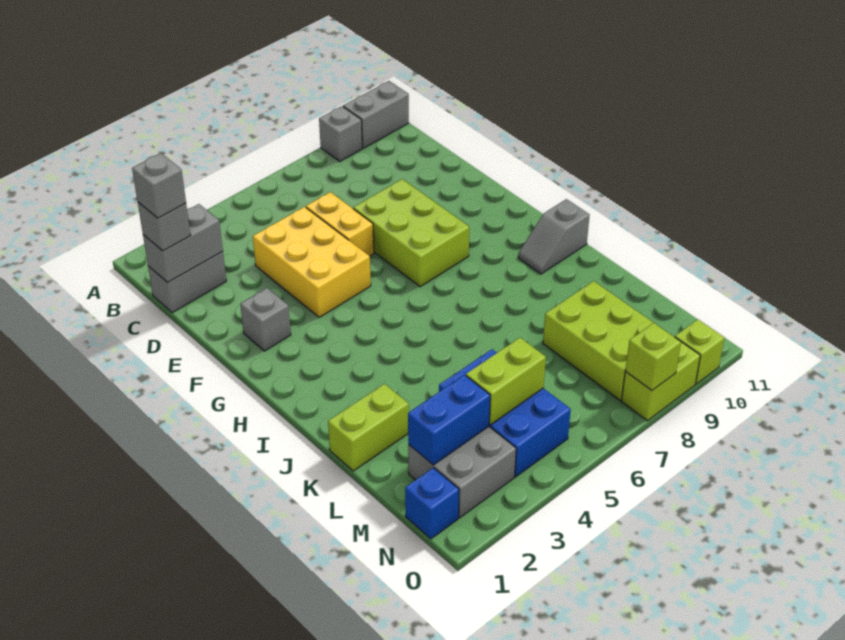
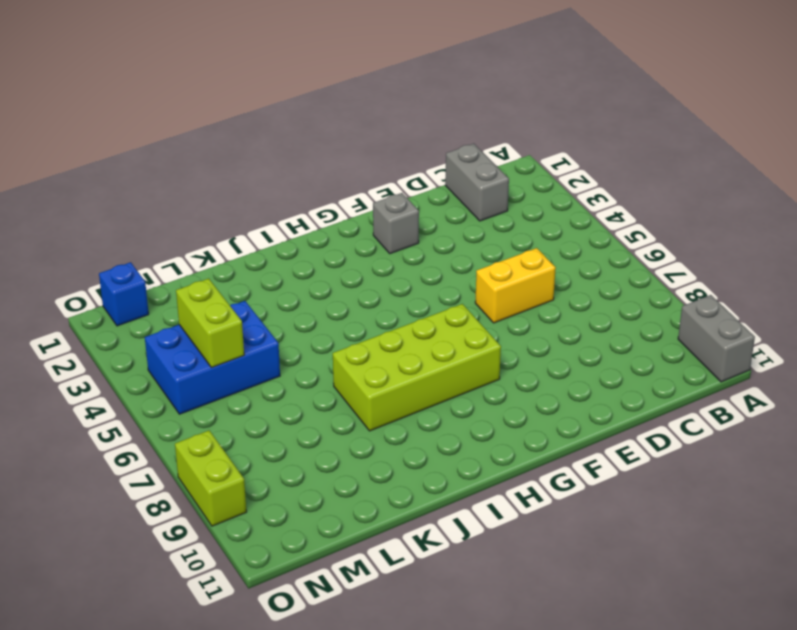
lime brick G7:J8 level 1 -> lime brick E7:G8 level 1
none -> grey brick A9 level 1
none -> yellow brick D4:F5 level 1
none -> grey slope I10:I11 level 1 top 11

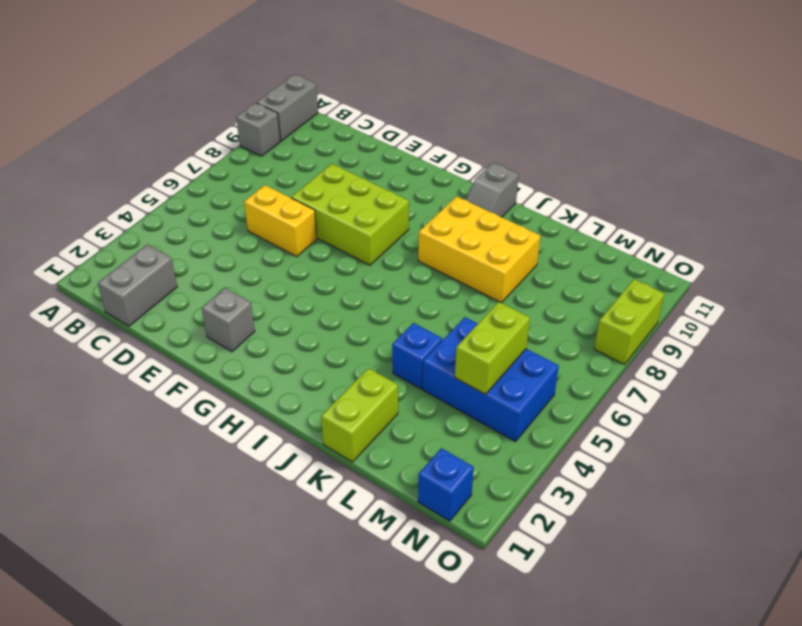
yellow brick I8:K9 level 1 -> yellow brick D4:F5 level 1
blue brick K4 level 1 -> none
none -> lime brick L8:N9 level 1
none -> grey brick M2:N3 level 1
none -> lime brick O10 level 1

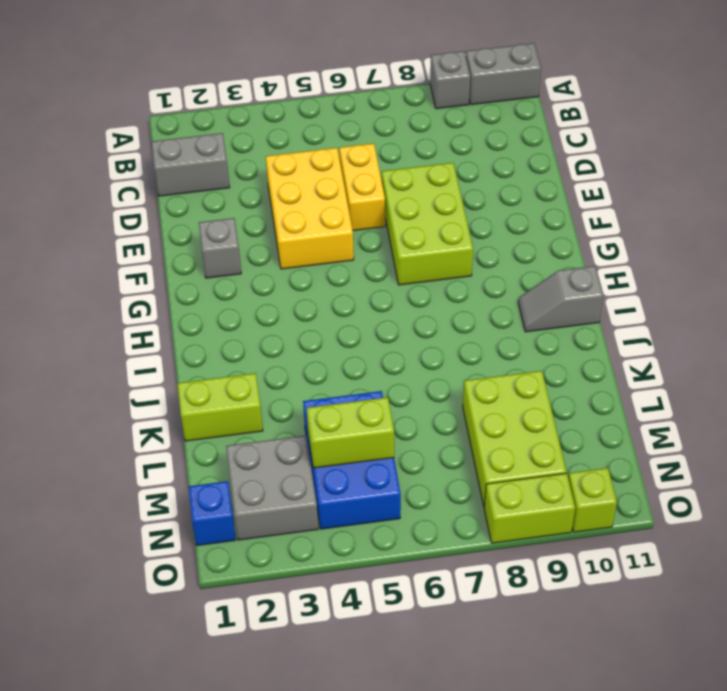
none -> grey brick C1:C2 level 2
none -> blue brick M2:M3 level 2
none -> lime brick O8 level 2

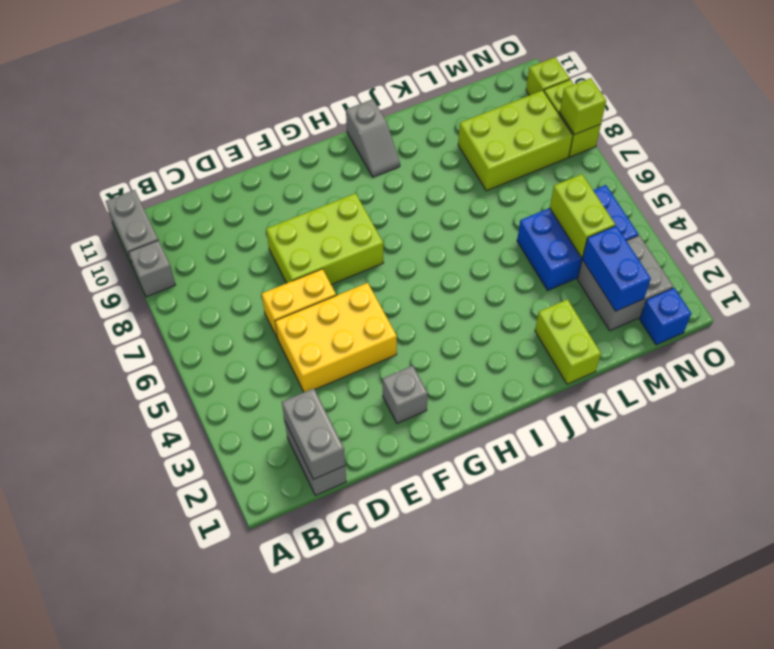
none -> grey brick C1 level 3
none -> grey brick C1 level 4

